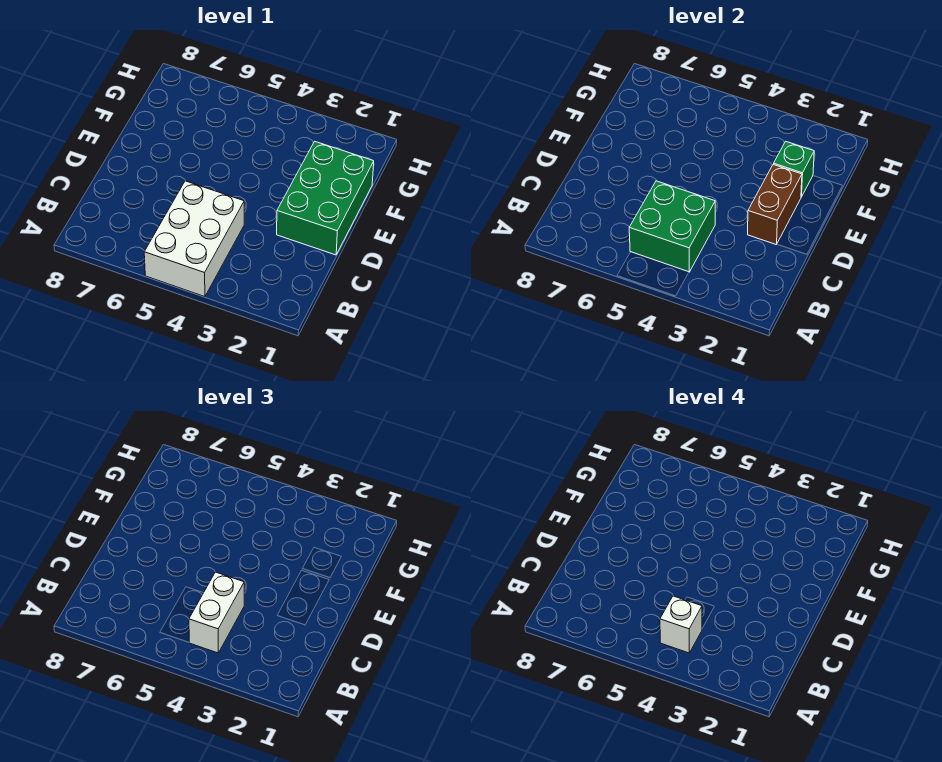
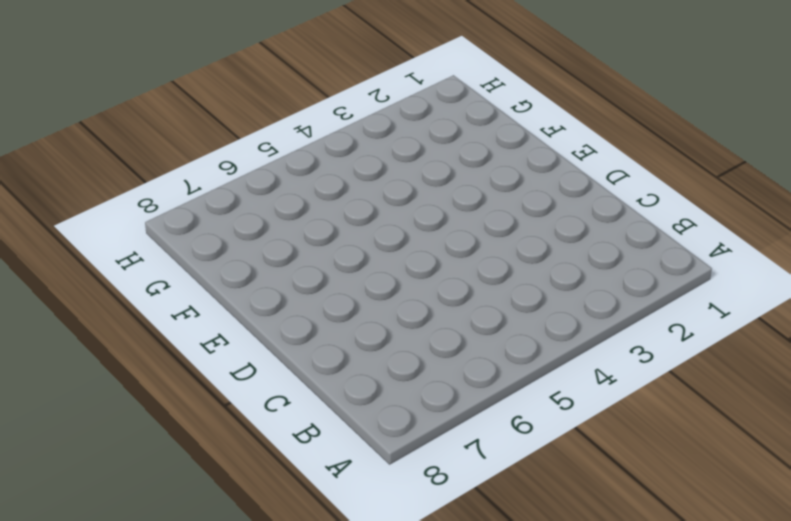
none -> white brick A4:C5 level 1
none -> green brick D1:F2 level 1

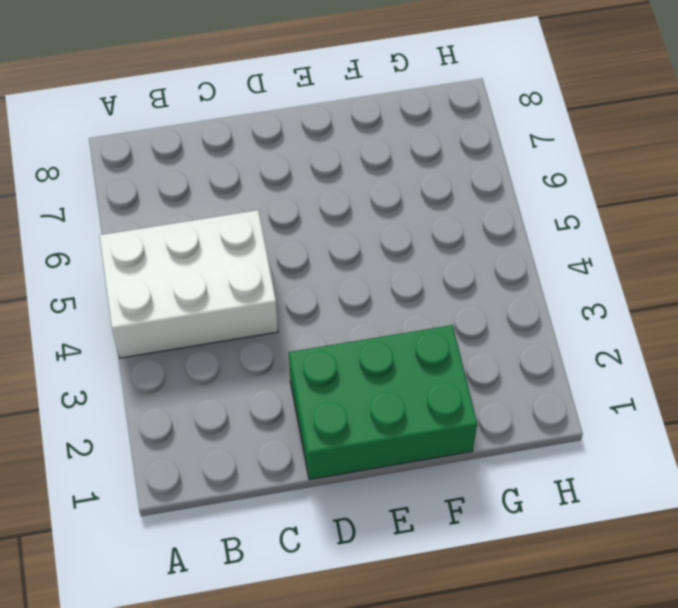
none -> green brick B4:C5 level 2
none -> brown brick D2:E2 level 2

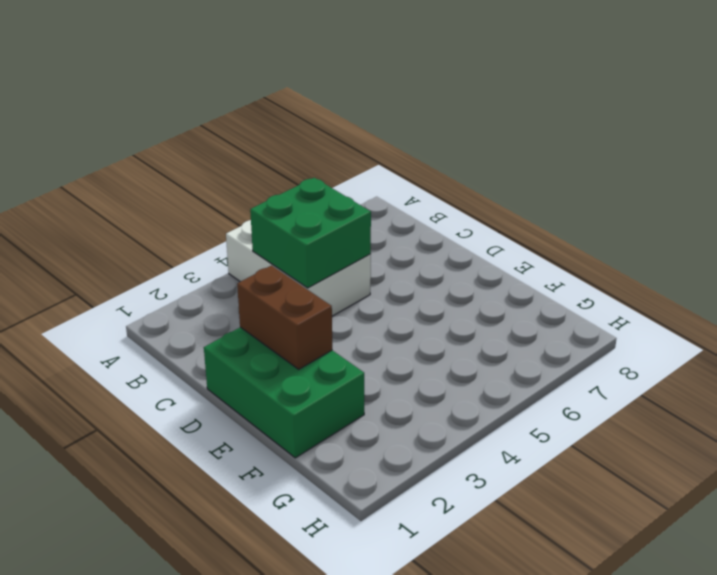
none -> green brick F2 level 2
none -> white brick B4:C4 level 3

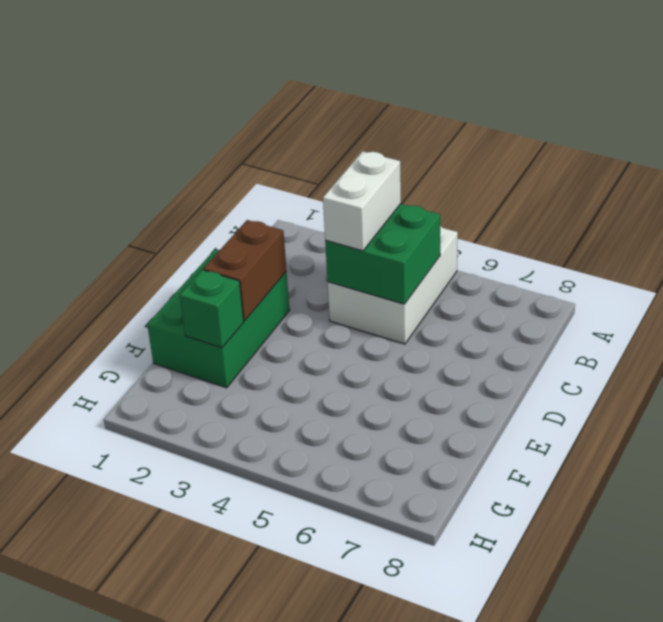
none -> white brick B4 level 4

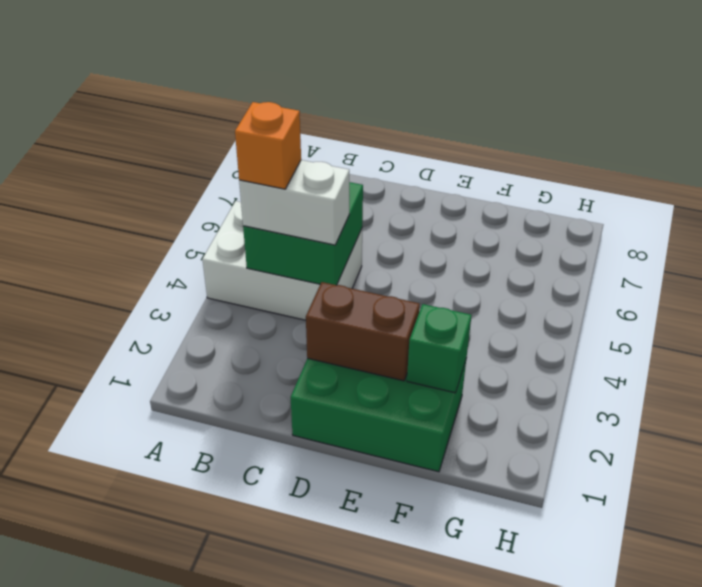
orange brick B4 level 4 -> white brick B4 level 4

